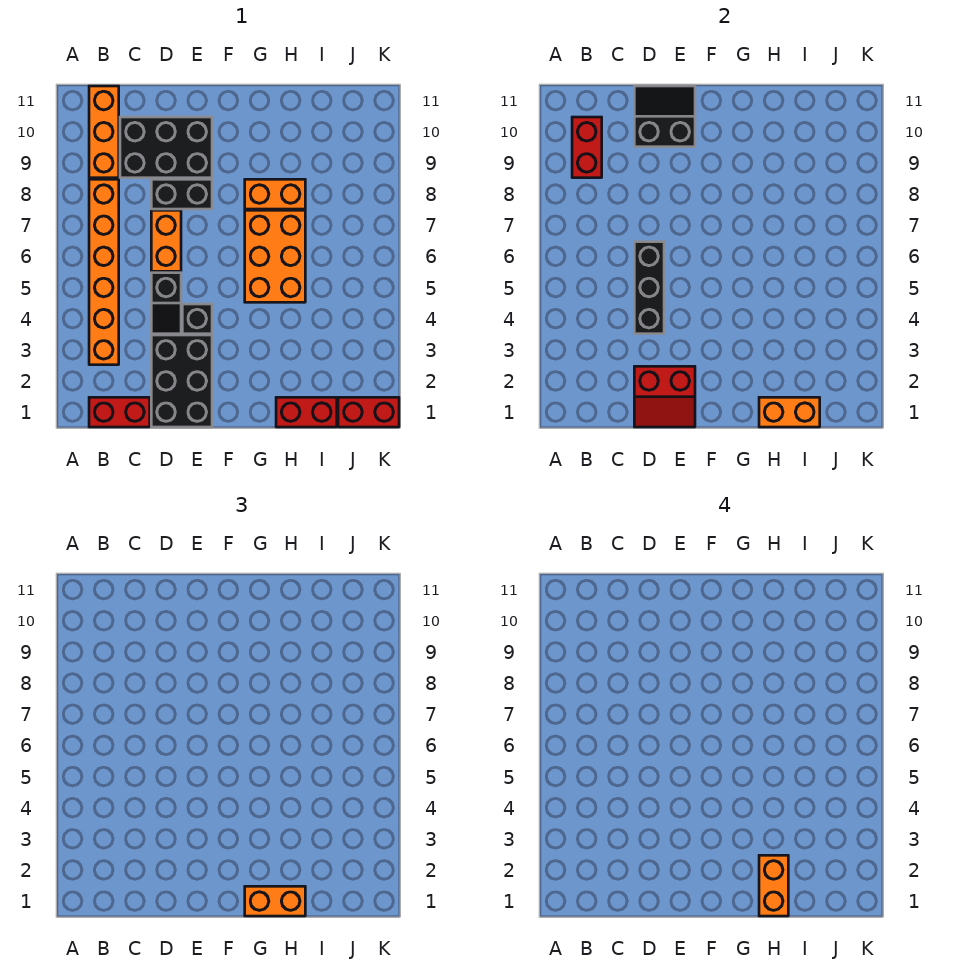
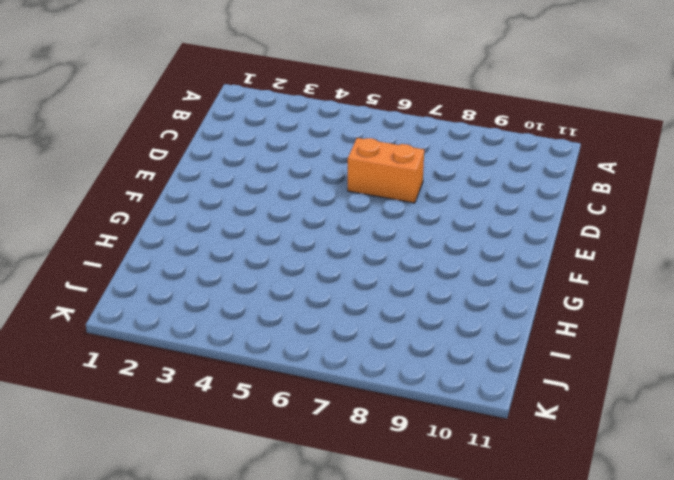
none -> red brick B1:C1 level 1
none -> orange brick B3:B8 level 1
none -> orange brick B9:B11 level 1

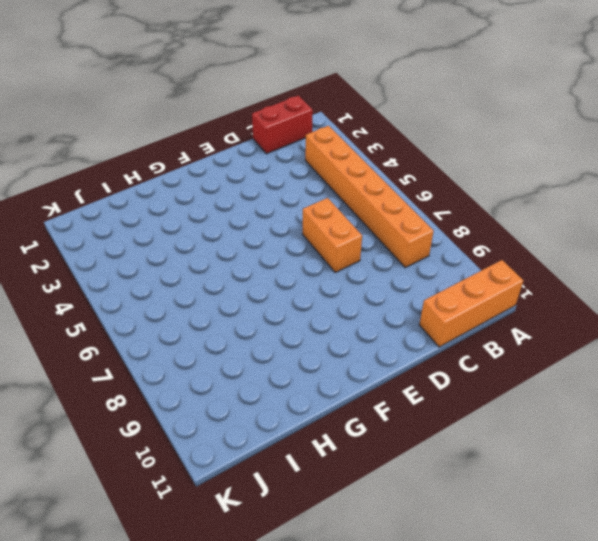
orange brick A11:C11 level 1 -> orange brick B9:B11 level 1
none -> black brick C9:E10 level 1
none -> black brick D1:E3 level 1
none -> black slope D4:D5 level 1 top 5

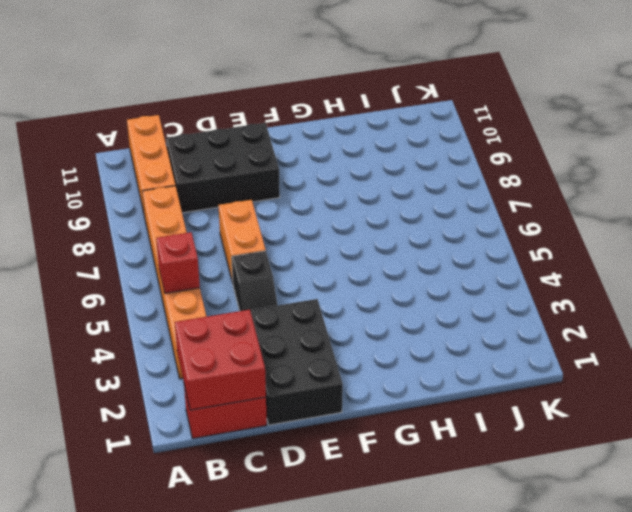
red brick B1:C2 level 2 -> none
red brick B5 level 2 -> none
none -> black brick D8:E8 level 1
none -> black brick E4 level 1
none -> orange brick G5:H7 level 1

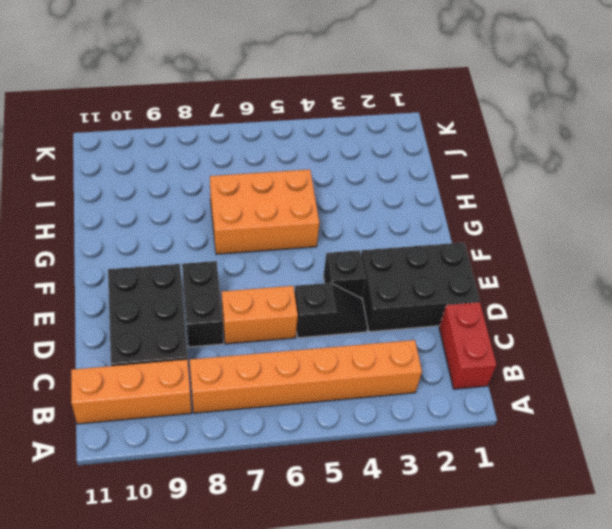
none -> orange brick G8:H8 level 1
none -> red brick H1:I1 level 1
none -> red brick J1:K1 level 1

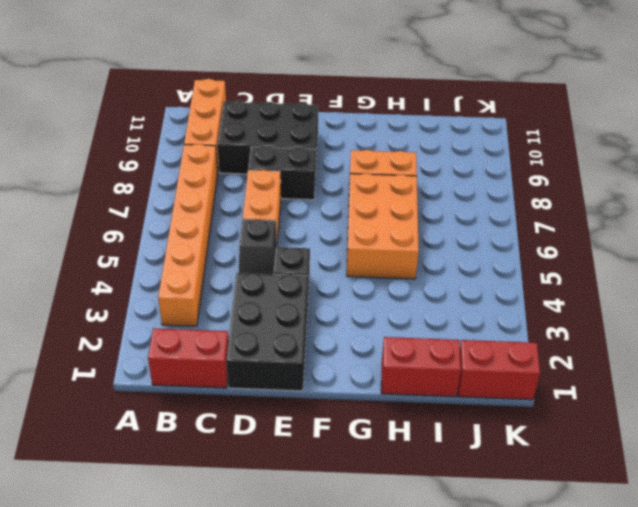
none -> red brick B9:B10 level 2
none -> red slope D1:E2 level 2 top 2
none -> black brick D4:D6 level 2

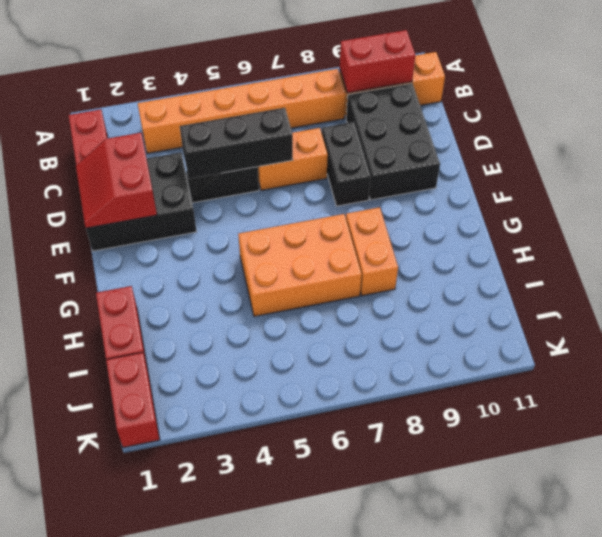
none -> black brick E4 level 1
none -> black slope D10:E11 level 2 top 10
none -> orange brick H1:I1 level 2

